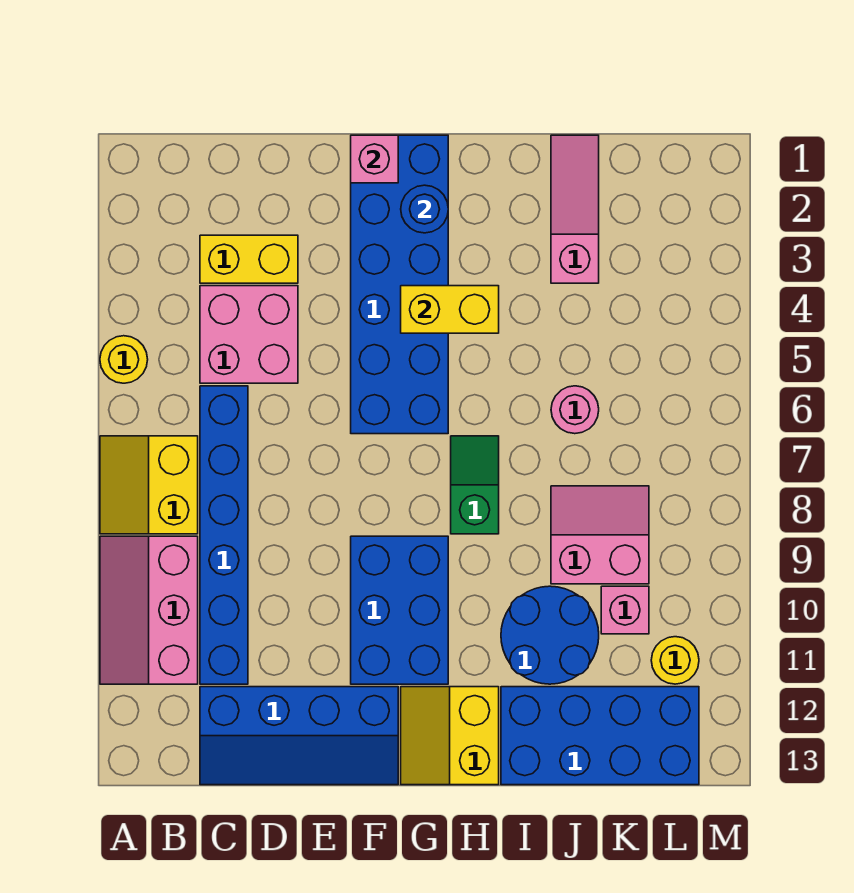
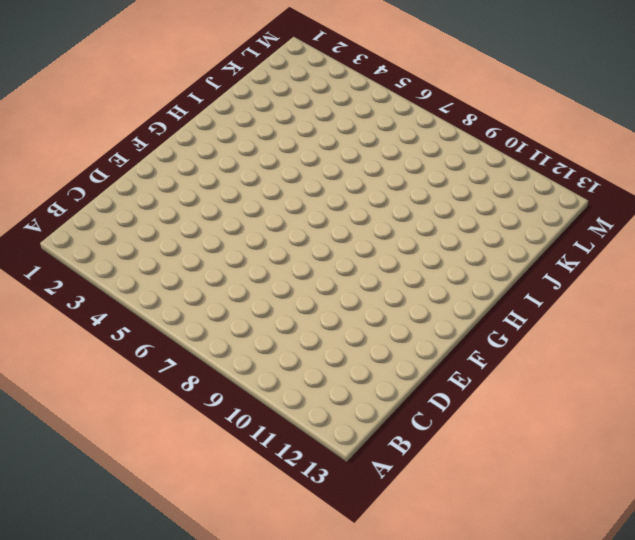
none -> yellow round brick A5 level 1
none -> yellow slope A7:B8 level 1 top B
none -> pink slope A9:B11 level 1 top B

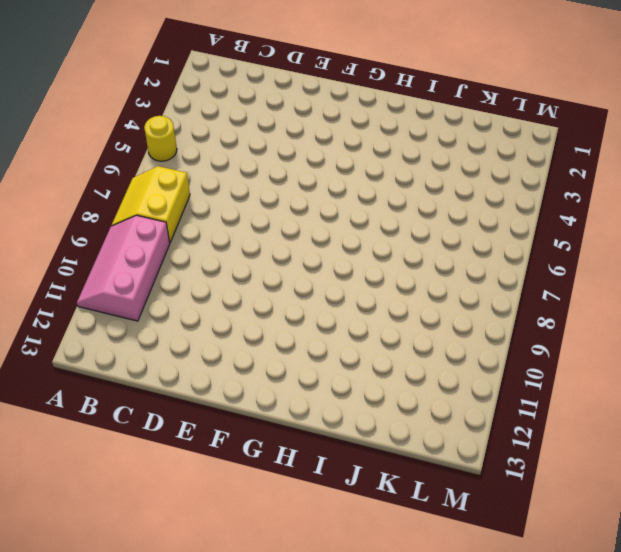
none -> yellow brick C3:D3 level 1
none -> pink brick C4:D5 level 1
none -> blue brick C6:C11 level 1

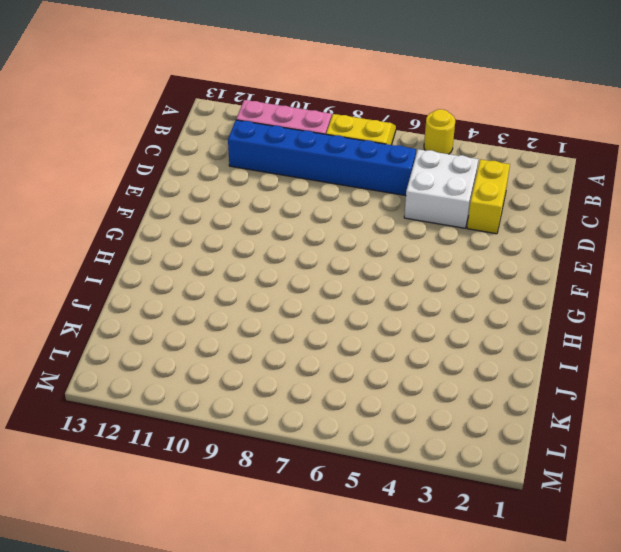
white brick C4:D5 level 1 -> pink brick C4:D5 level 1
none -> blue slope C12:F13 level 1 top 12
none -> blue brick F1:G6 level 1
none -> blue brick F9:G11 level 1

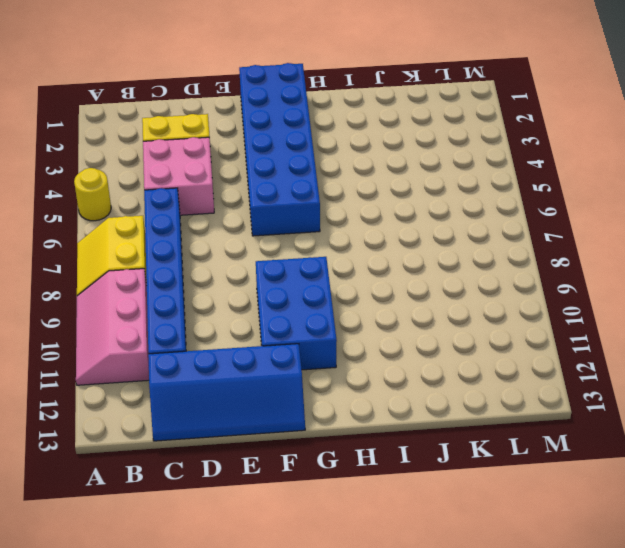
none -> yellow slope G12:H13 level 1 top H
none -> green slope H7:H8 level 1 top 8
none -> blue round brick I10:J11 level 1

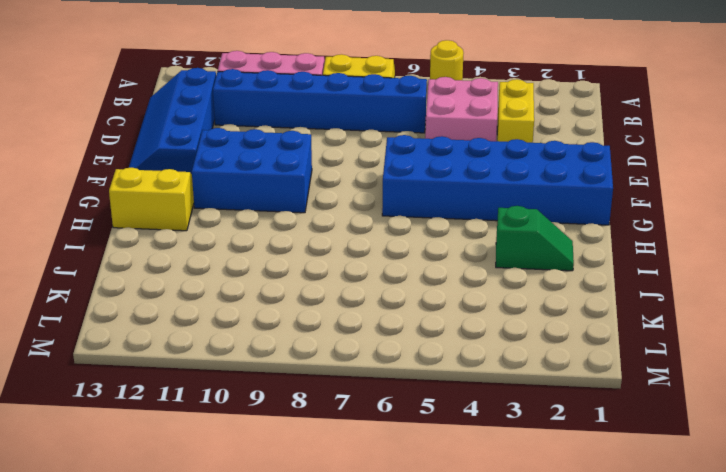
green slope I2:I3 level 1 top 3 -> green slope H7:H8 level 1 top 8
none -> blue round brick I10:J11 level 1
none -> blue brick I12:L13 level 1
none -> pink slope J1:J3 level 1 top 3

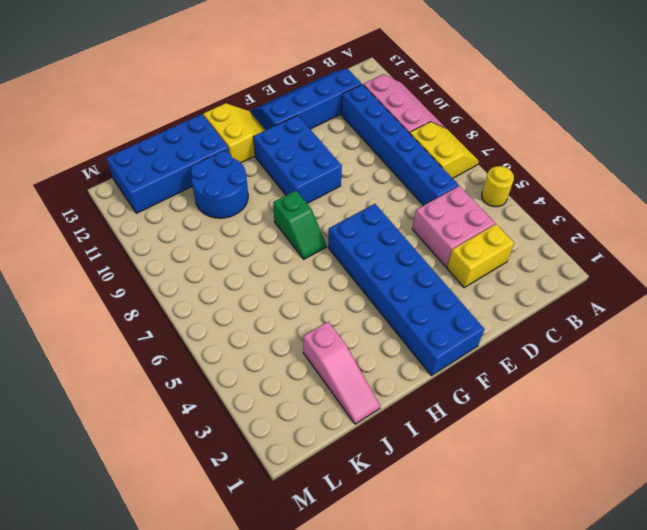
none -> pink round brick J6 level 1
none -> pink slope J8:K9 level 1 top 9
none -> pink brick K10 level 1

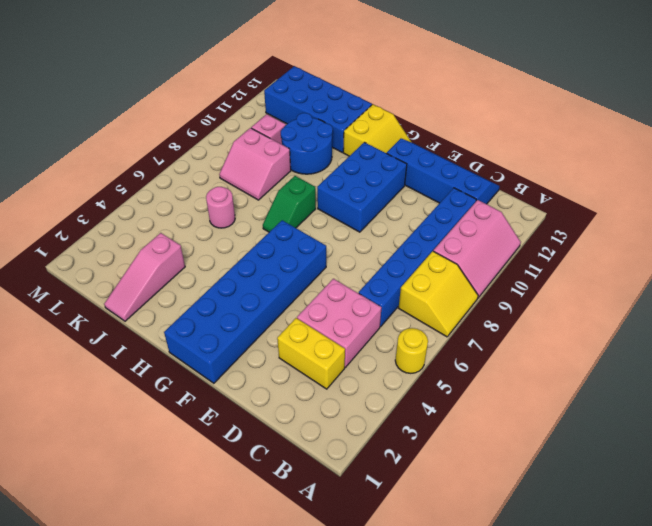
none -> yellow round brick L11 level 1
none -> pink brick F1 level 2
none -> blue round brick G2 level 2

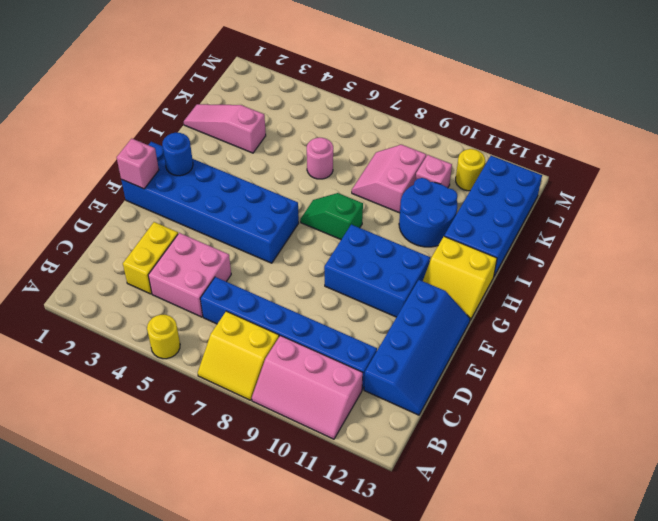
none -> yellow brick G4:H4 level 2

